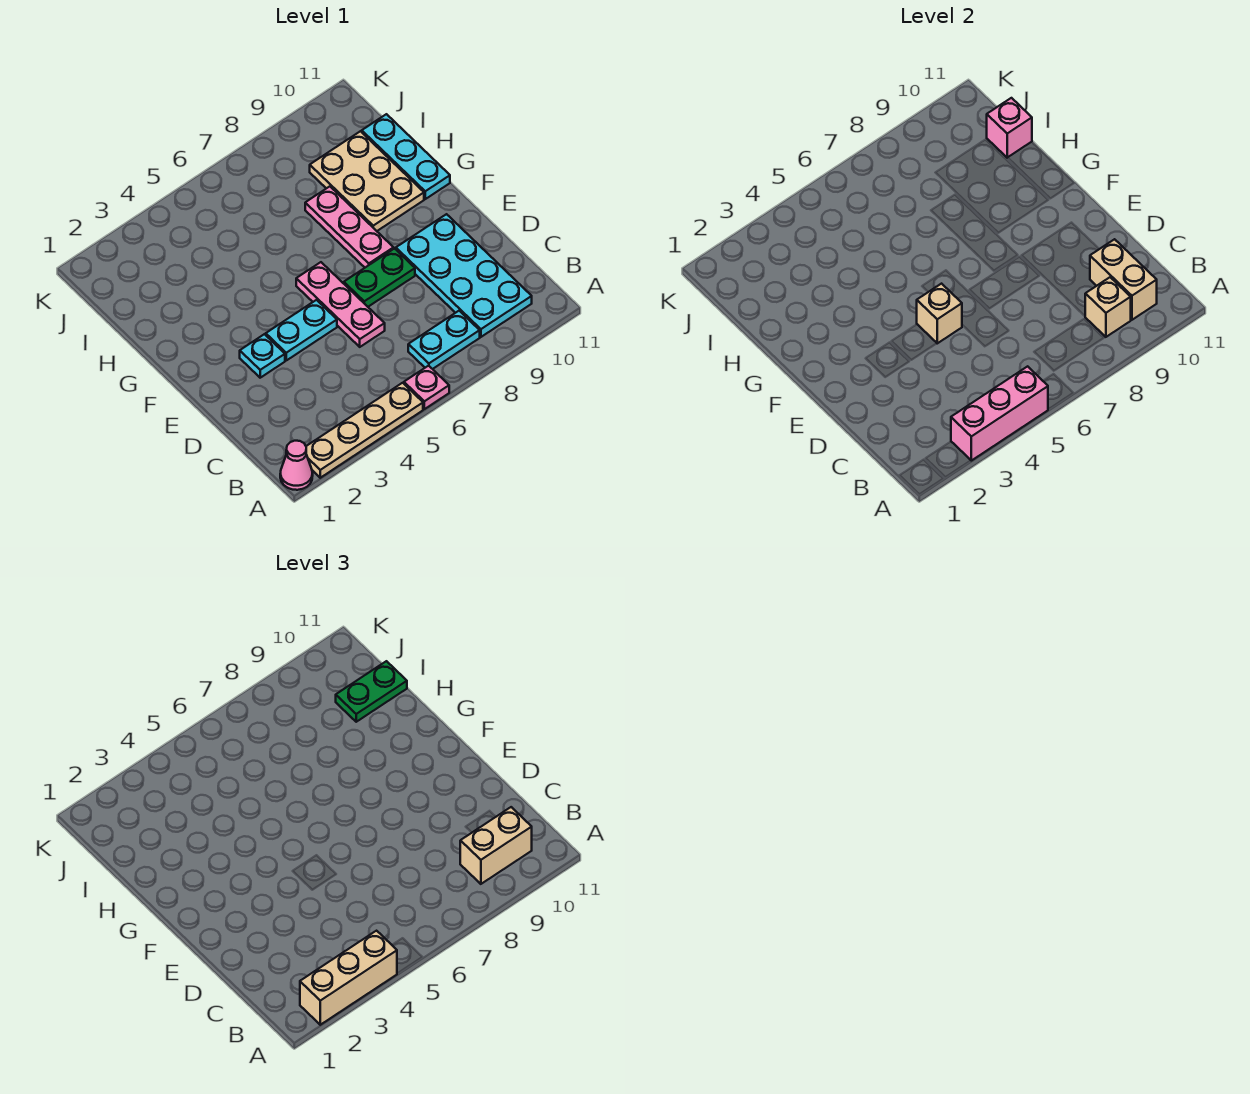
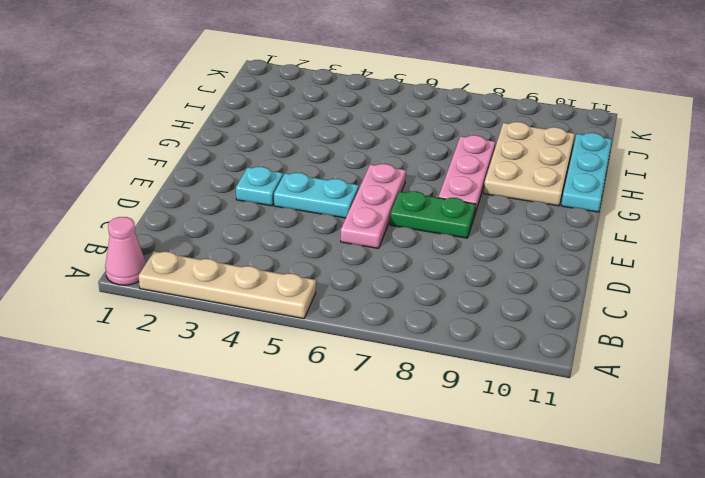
none -> pink plate A6 level 1
none -> cyan plate B7:B8 level 1
none -> cyan plate B9:E10 level 1

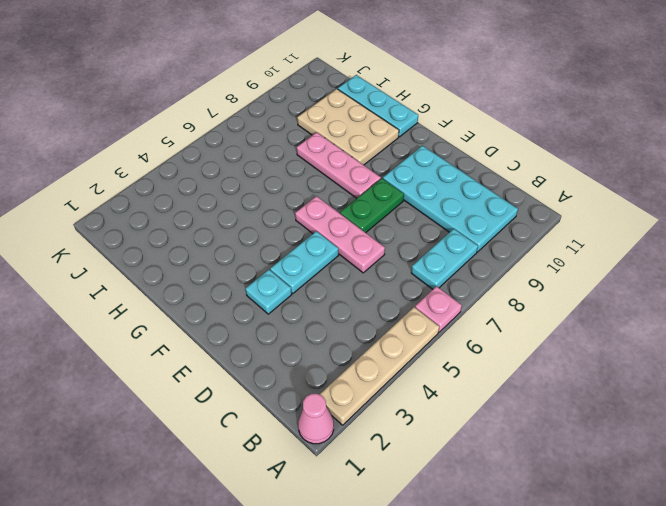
none -> pink brick A3:A5 level 2
none -> tan brick B9 level 2
none -> tan brick B10:C10 level 2

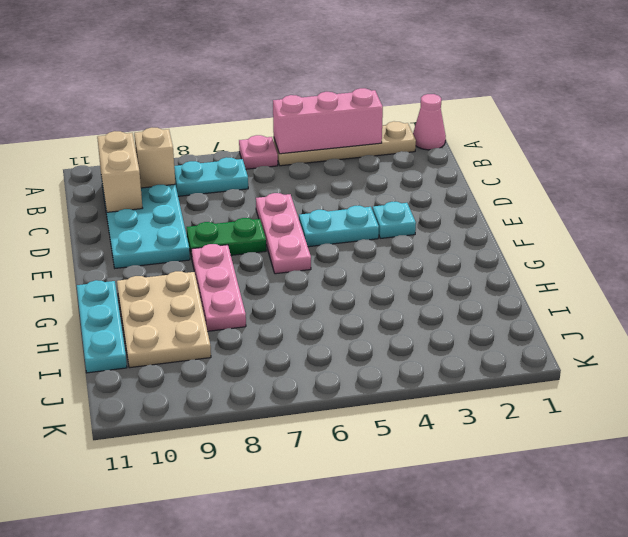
none -> tan brick E5 level 2
none -> pink brick I11 level 2
none -> tan brick A2:A4 level 3

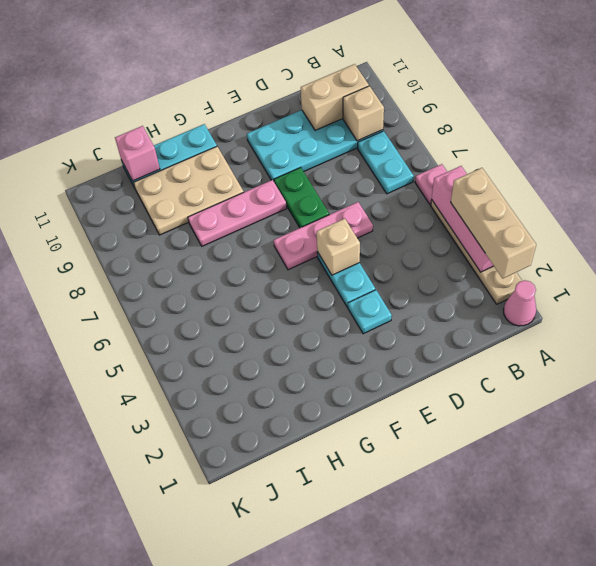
none -> tan brick B9:B10 level 3
none -> green plate I10:I11 level 3

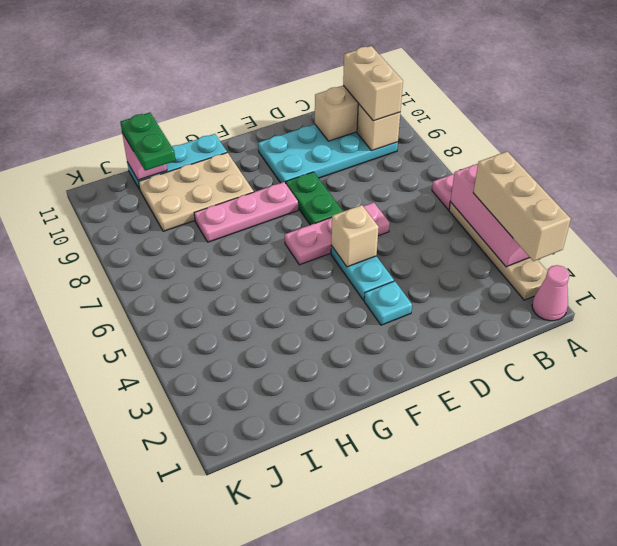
none -> cyan plate B7:B8 level 1

